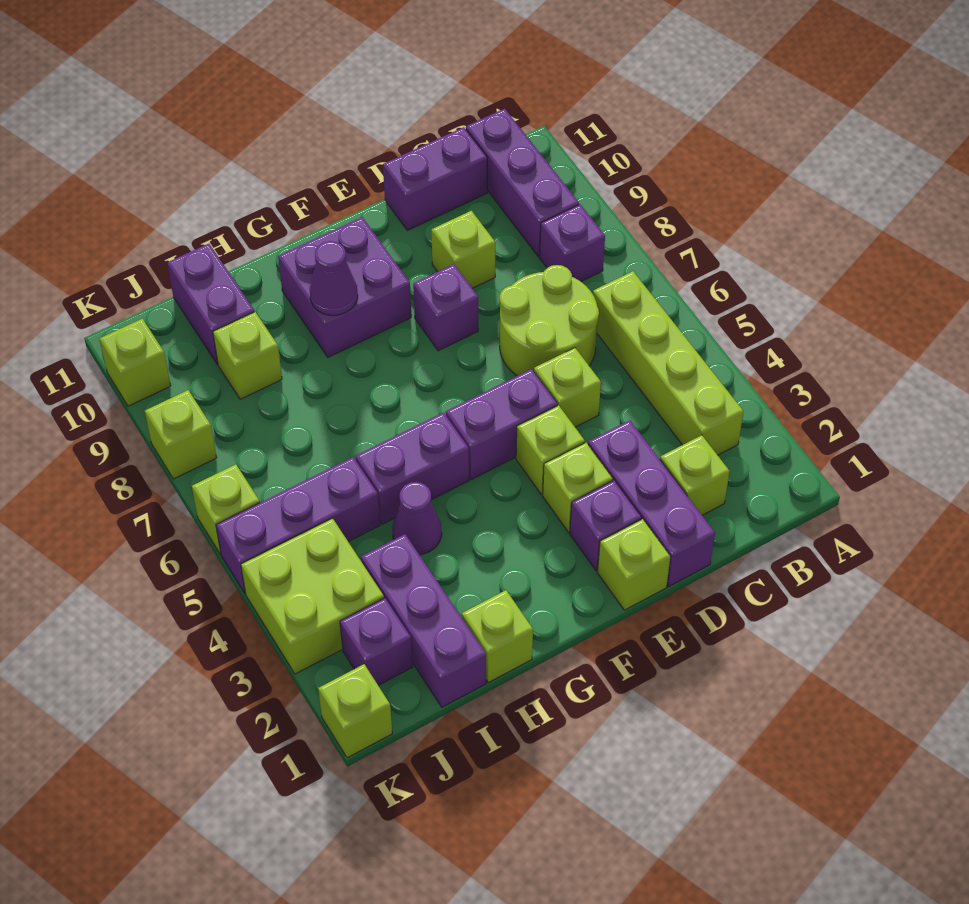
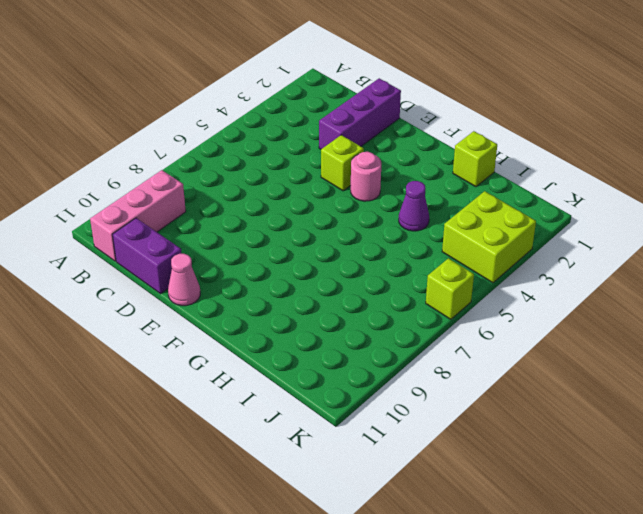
pink brick B9:B11 level 1 -> purple brick B9:B11 level 1
pink cone E11 level 1 -> none
pink round brick F4 level 1 -> none
none -> lime brick B3:B6 level 1
none -> purple brick B8 level 1
none -> lime brick C2 level 1
none -> lime round brick C6:D7 level 1

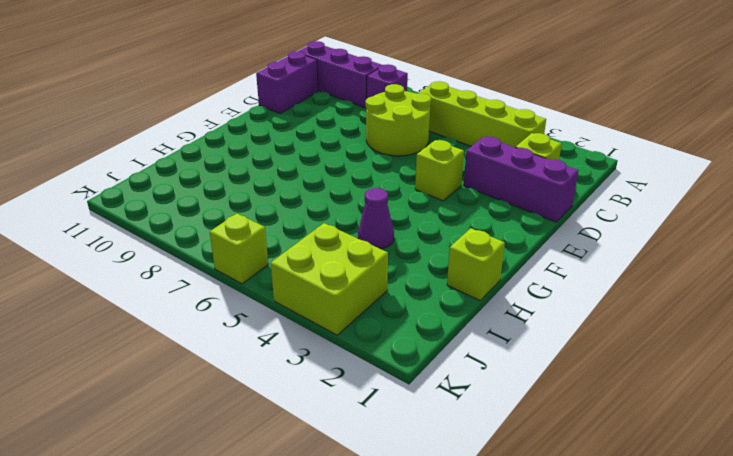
none -> lime brick D5 level 1
none -> lime brick D9 level 1
none -> lime brick E1 level 1
none -> purple brick E2 level 1

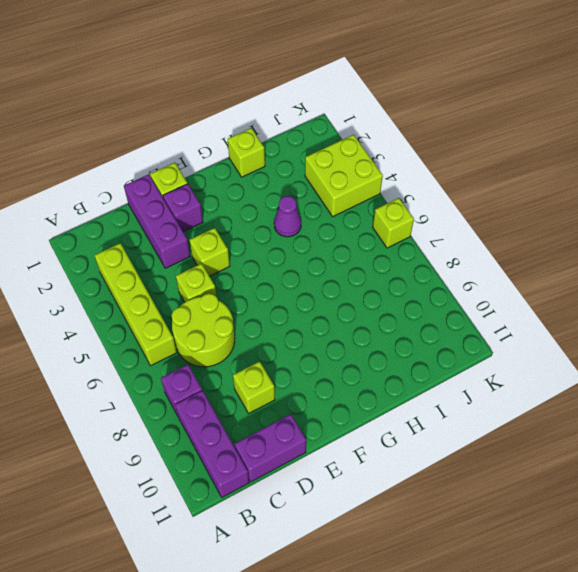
none -> lime brick C2 level 1
none -> lime brick E3 level 1
none -> purple brick E5:F5 level 1
none -> purple brick E8 level 1

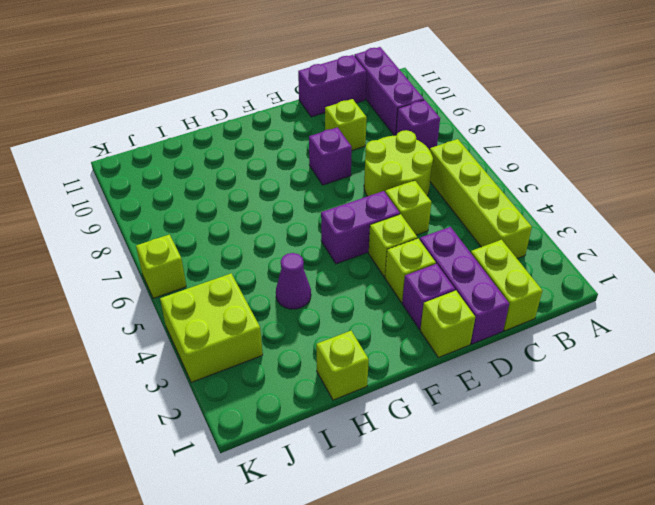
lime brick C1:C2 level 1 -> lime brick C2 level 1
none -> purple brick F9:G10 level 1
none -> purple brick G5:H5 level 1
none -> purple brick I1:I3 level 1
none -> purple brick I5:K5 level 1

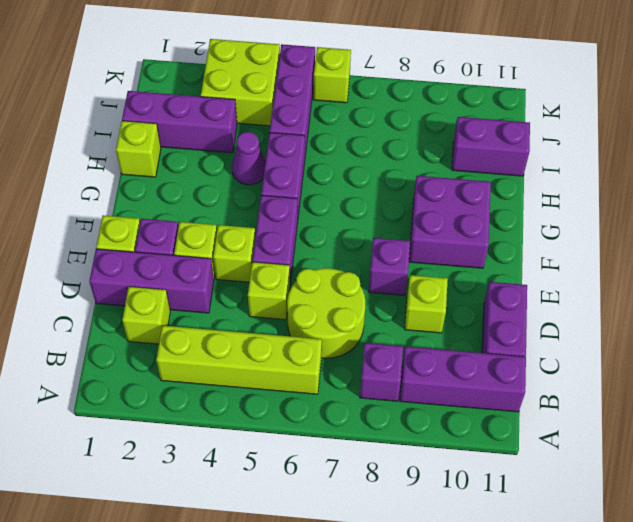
none -> lime brick I9 level 1
none -> purple brick J2 level 1
none -> lime brick K1 level 1
none -> lime brick K8 level 1

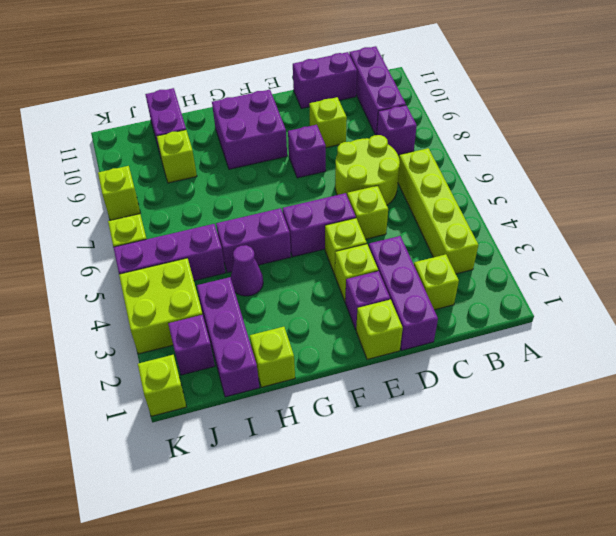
none -> lime brick K10 level 1
none -> purple cone G9 level 2

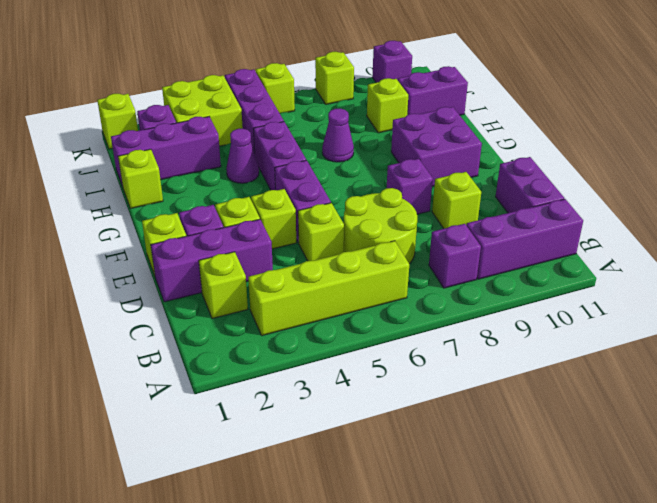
purple cone H7 level 1 -> purple cone G9 level 2
purple brick K10 level 1 -> lime brick K10 level 1

